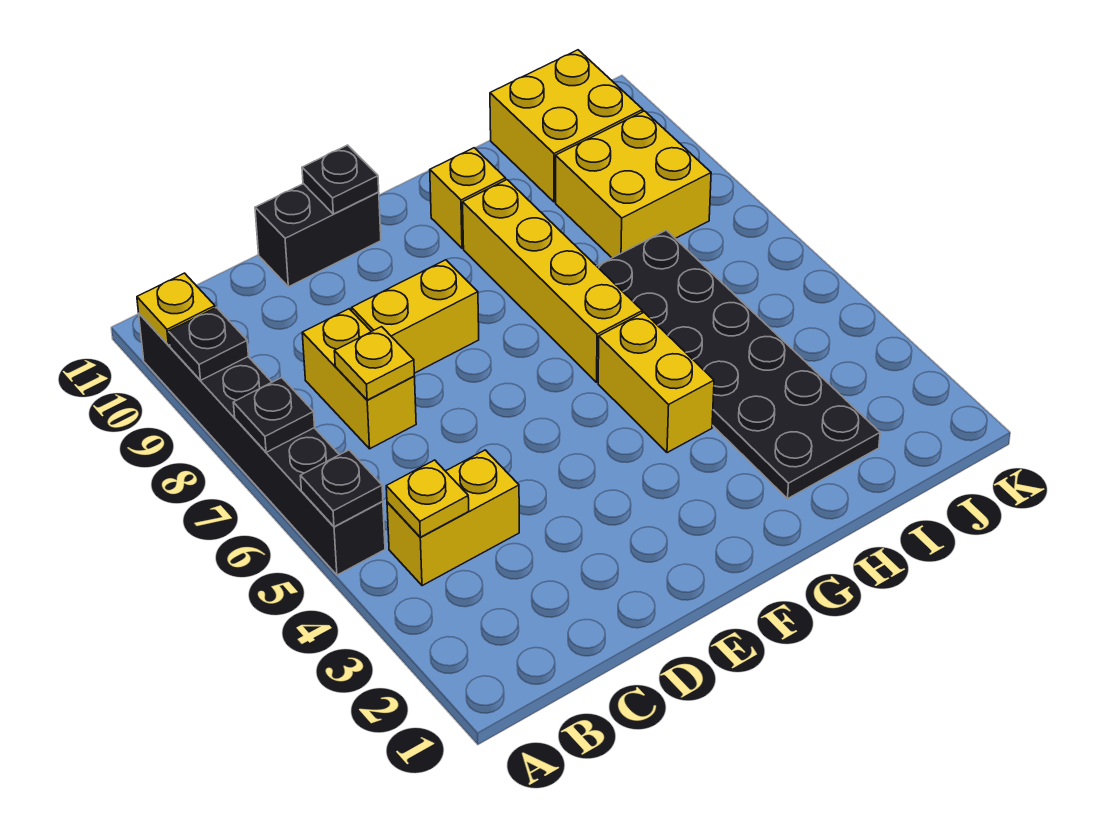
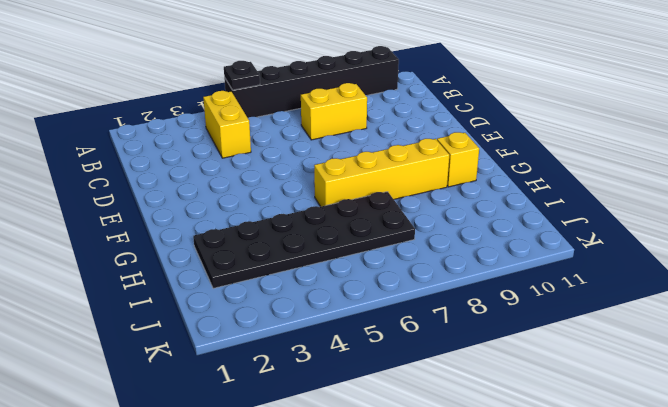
none -> yellow brick D8:E8 level 1
none -> black brick D11:E11 level 1
none -> yellow brick G4:G5 level 1

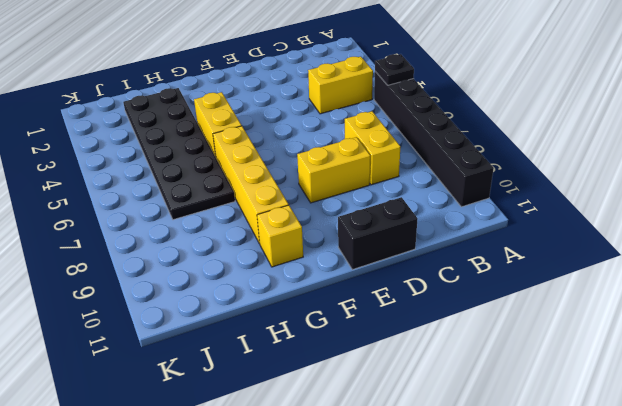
none -> yellow brick I8:J9 level 1
none -> yellow brick I10:J11 level 1
none -> black plate A7 level 2

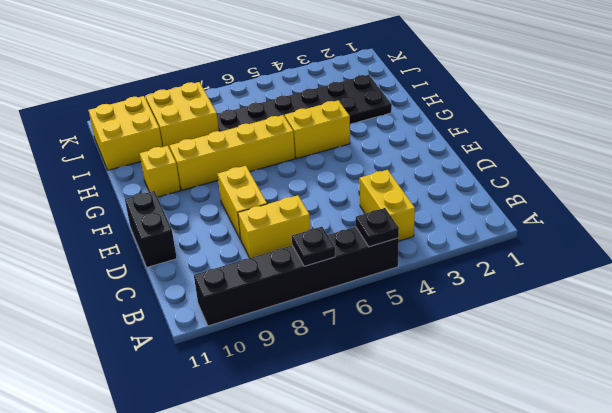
none -> black plate A9 level 2
none -> yellow plate A10 level 2
none -> yellow plate B4 level 2

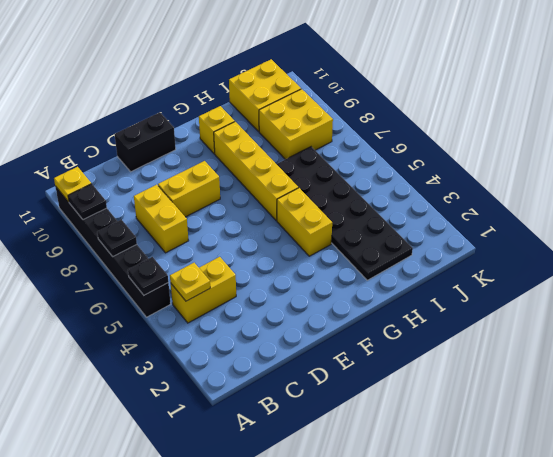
none -> yellow plate C7 level 2
none -> black plate E11 level 2

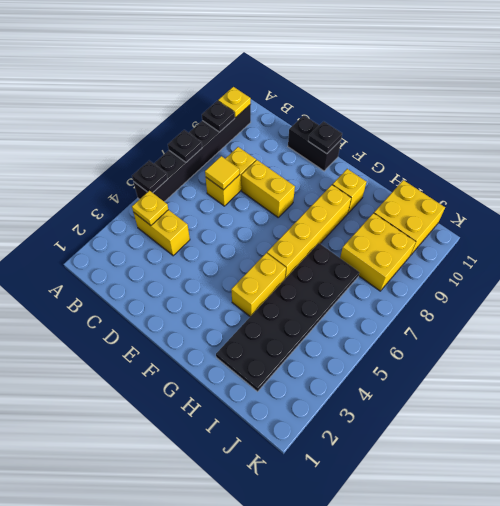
yellow tile C7 level 2 -> yellow plate C7 level 2

